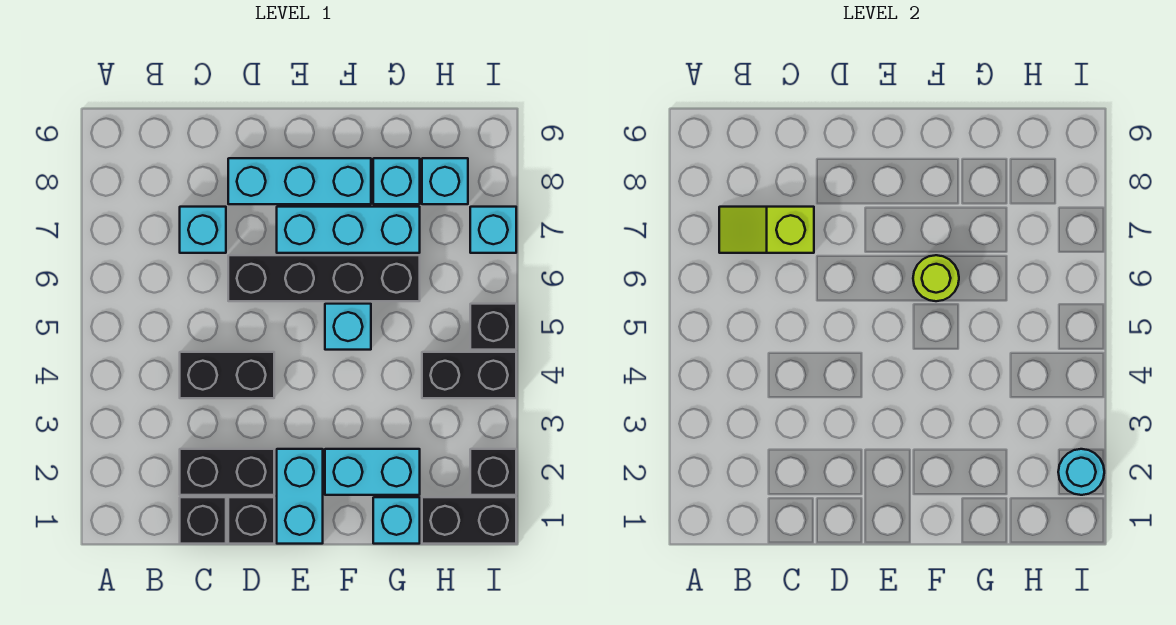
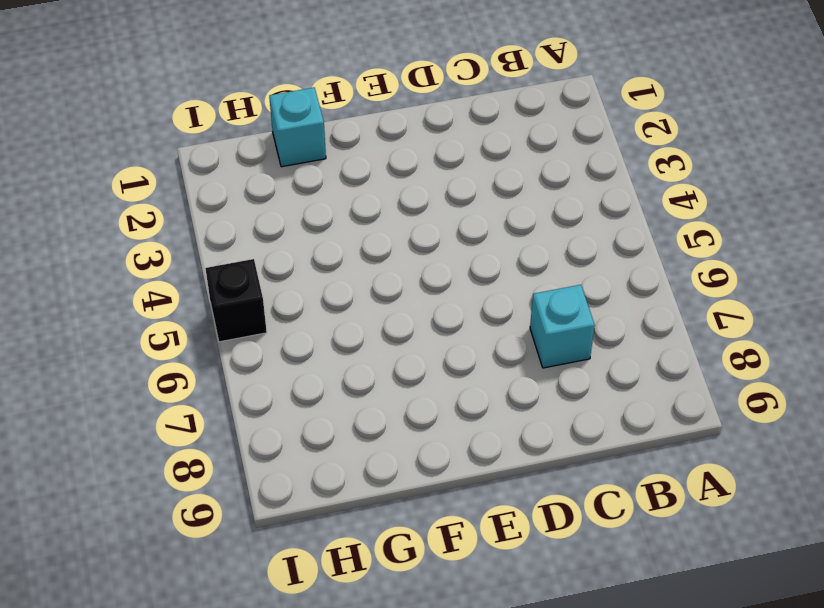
none -> black brick C1 level 1
none -> black brick C2:D2 level 1
none -> black brick C4:D4 level 1

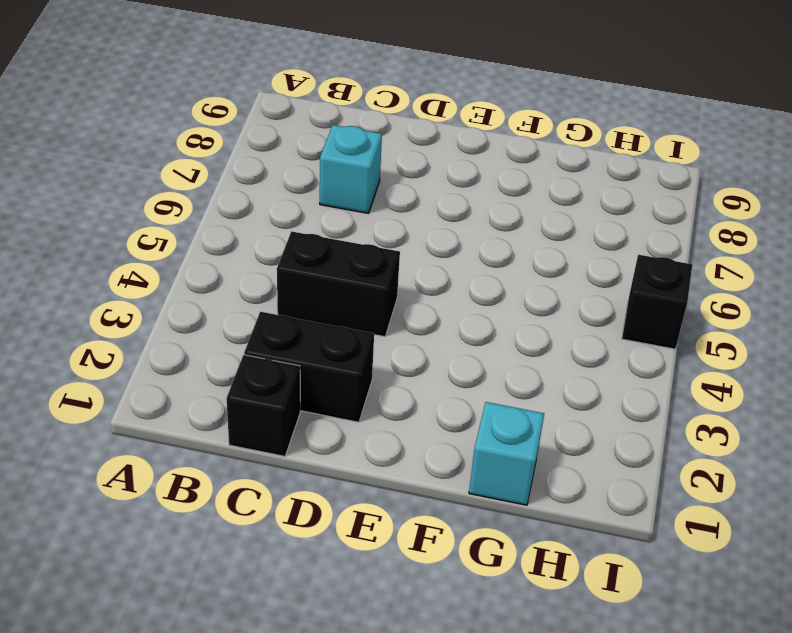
none -> black brick D1 level 1
none -> black brick D6:G6 level 1
none -> cyan brick D8:F8 level 1

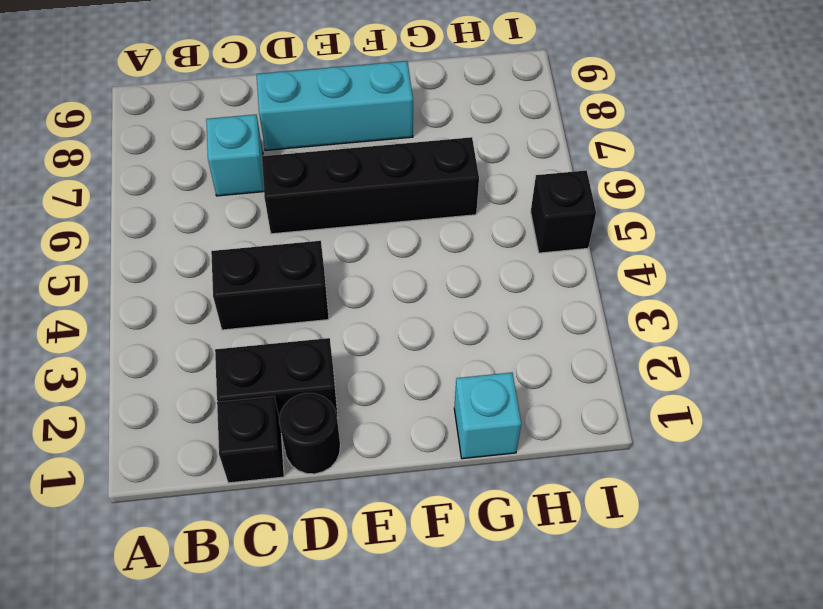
black round brick D1 level 1 -> black brick D1 level 1
none -> cyan brick E1:E2 level 1
none -> cyan brick E7:G7 level 1
none -> cyan brick F2:G2 level 1

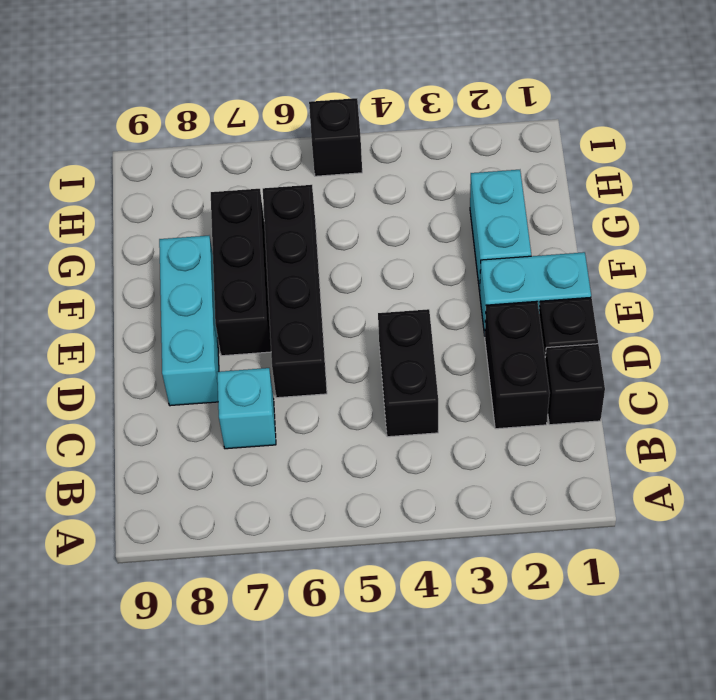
black brick E7:G7 level 1 -> cyan brick E7:G7 level 1
none -> cyan brick F5 level 1
none -> cyan brick G1 level 1
none -> cyan brick G8 level 1

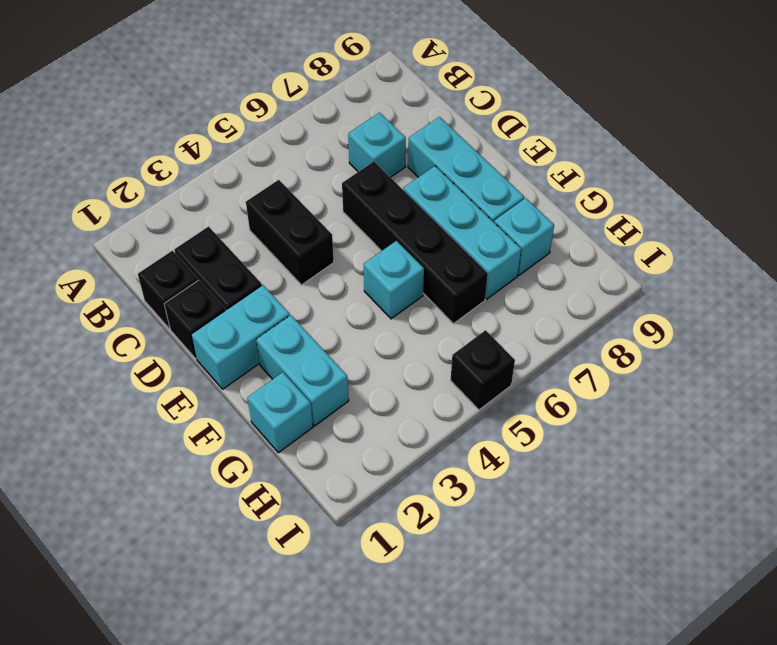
none -> black brick H1:I1 level 1
none -> black brick H4:I4 level 1
none -> cyan brick H8 level 1

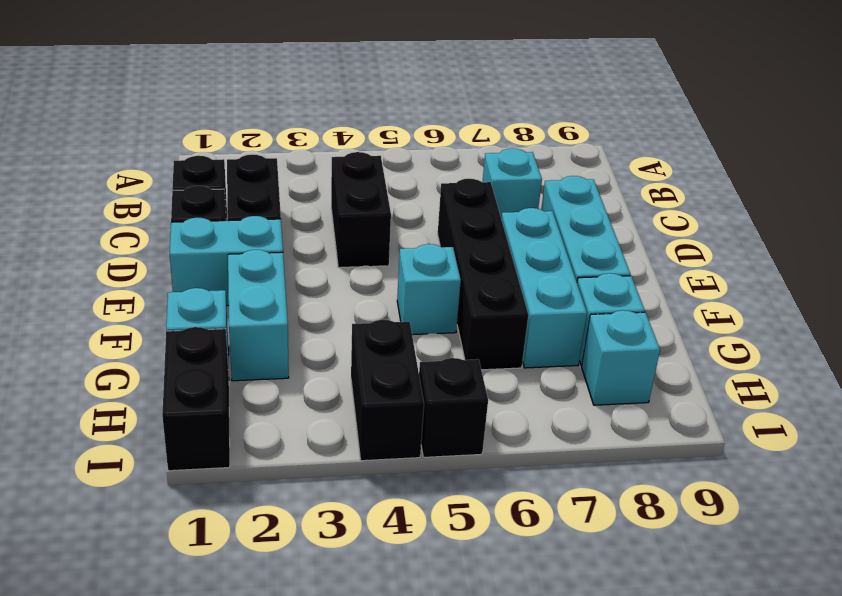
none -> black brick I2 level 1
none -> cyan brick I7 level 1
none -> lime slope B7:C7 level 2 top C

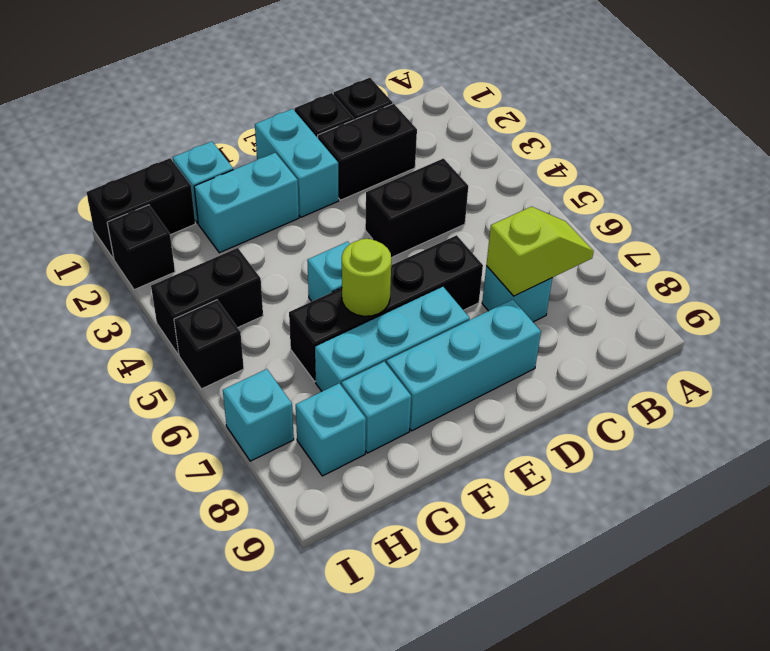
none -> cyan round brick I2 level 2

